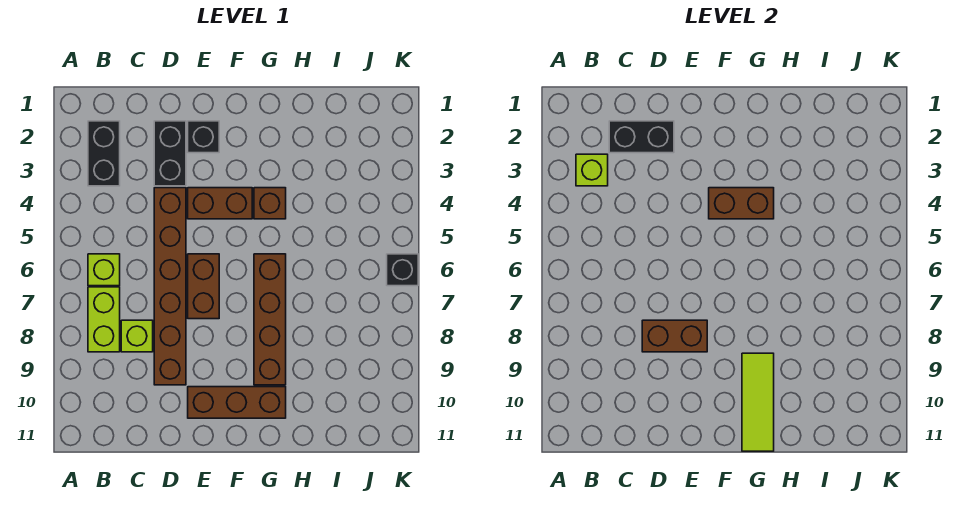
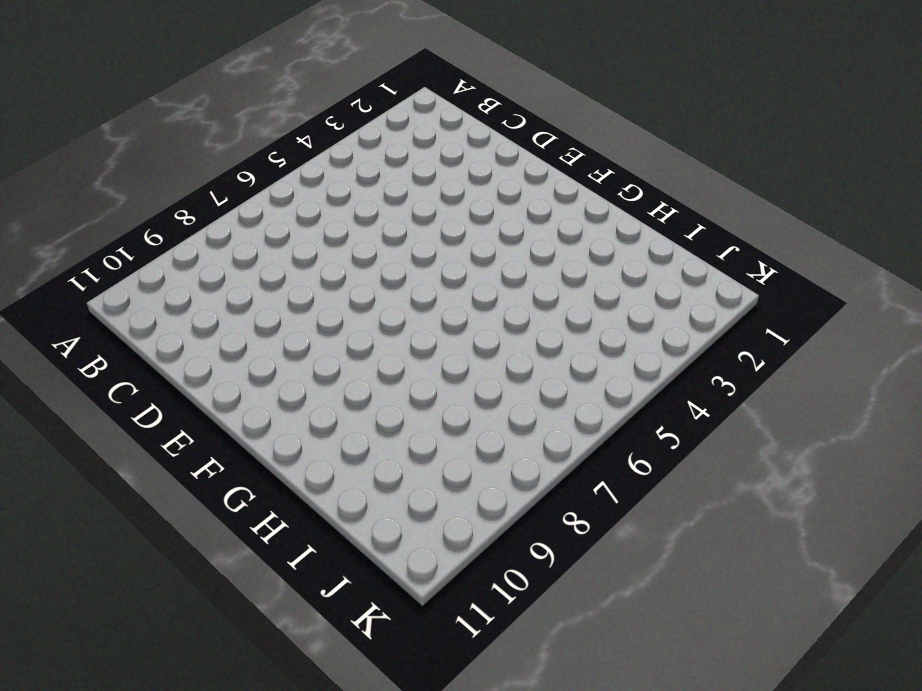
none -> black brick B2:B3 level 1
none -> lime brick B6 level 1
none -> lime brick B7:B8 level 1

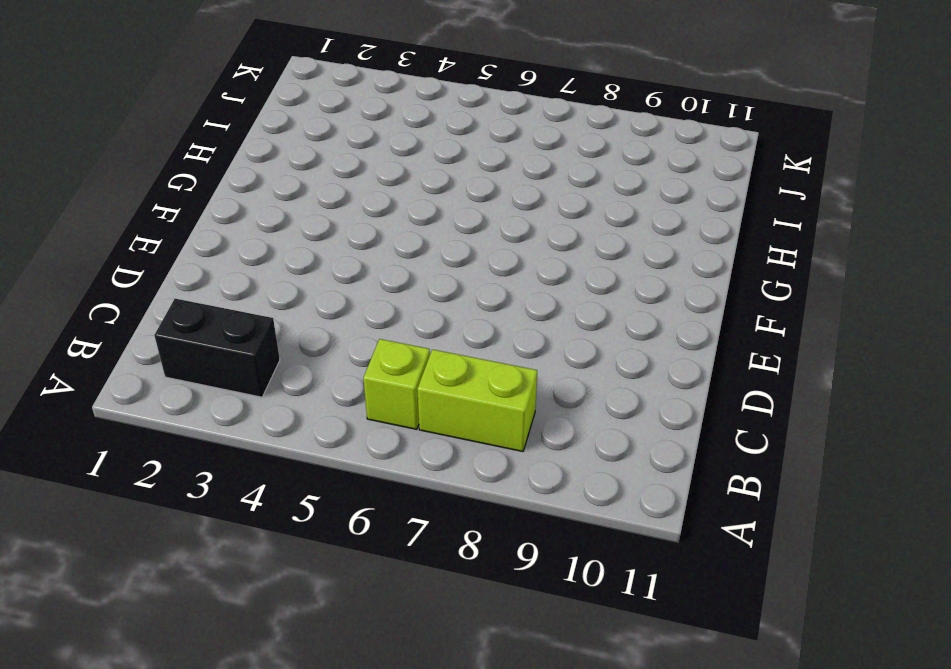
none -> lime brick C8 level 1
none -> black brick D2:D3 level 1
none -> brown brick D4:D9 level 1

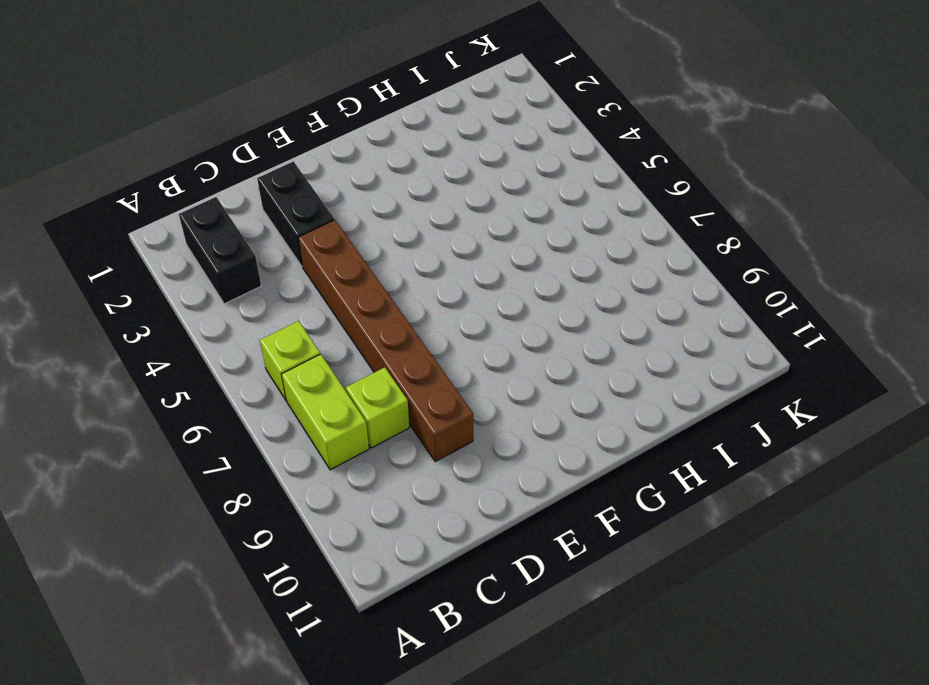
none -> black brick E2 level 1
none -> brown brick E4:F4 level 1
none -> brown brick E6:E7 level 1

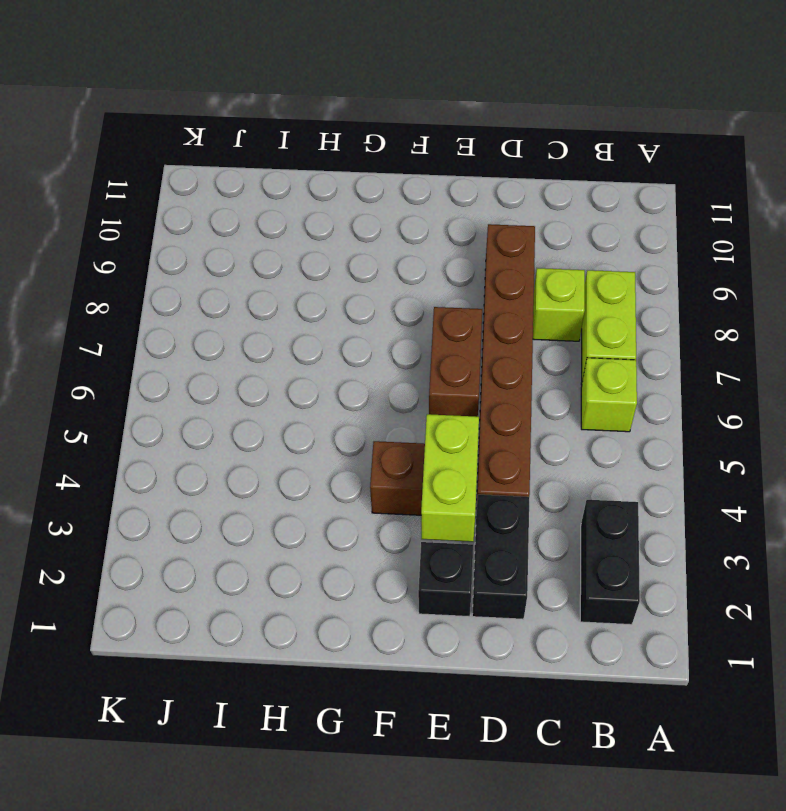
lime brick E3:E4 level 2 -> none
none -> brown brick E10:G10 level 1
none -> brown brick G4 level 1
none -> brown brick G6:G9 level 1

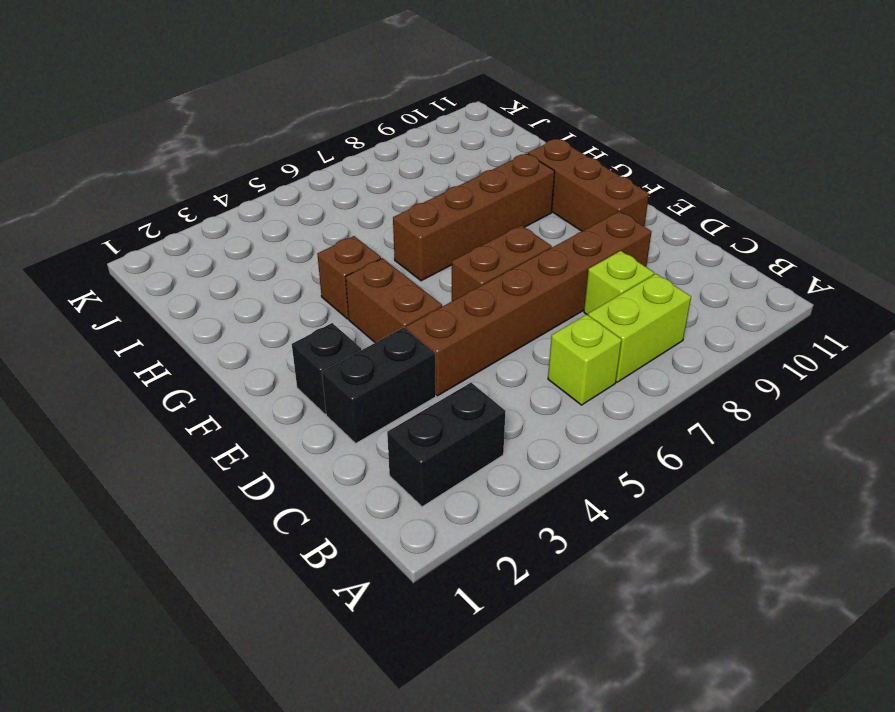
none -> black brick K6 level 1
none -> lime brick B3 level 2
none -> black brick C2:D2 level 2

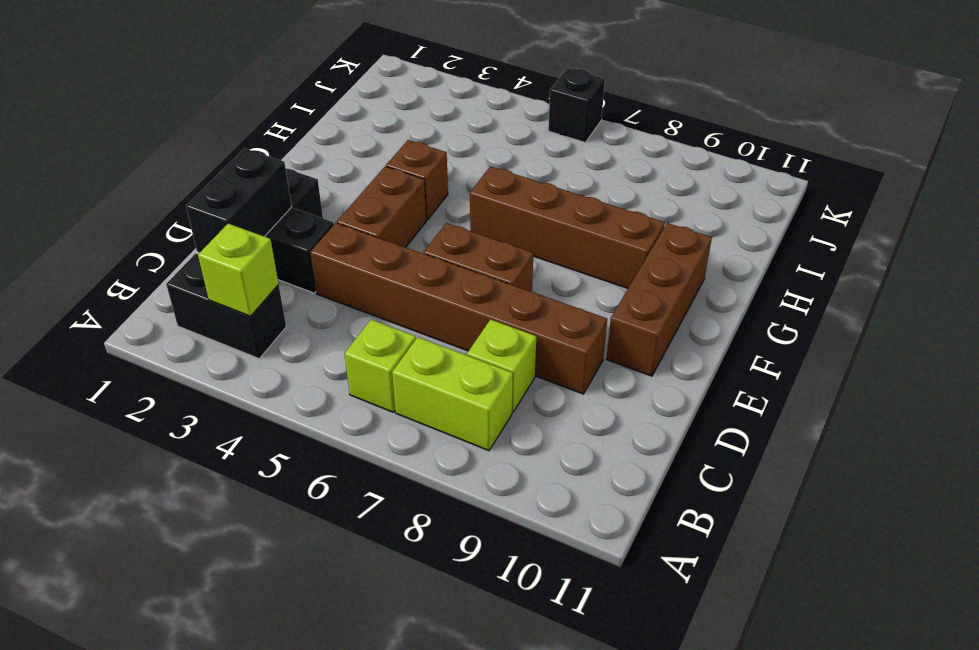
none -> brown brick D8:E8 level 2
none -> brown brick F4:G4 level 2
none -> lime tile G9:G11 level 2

